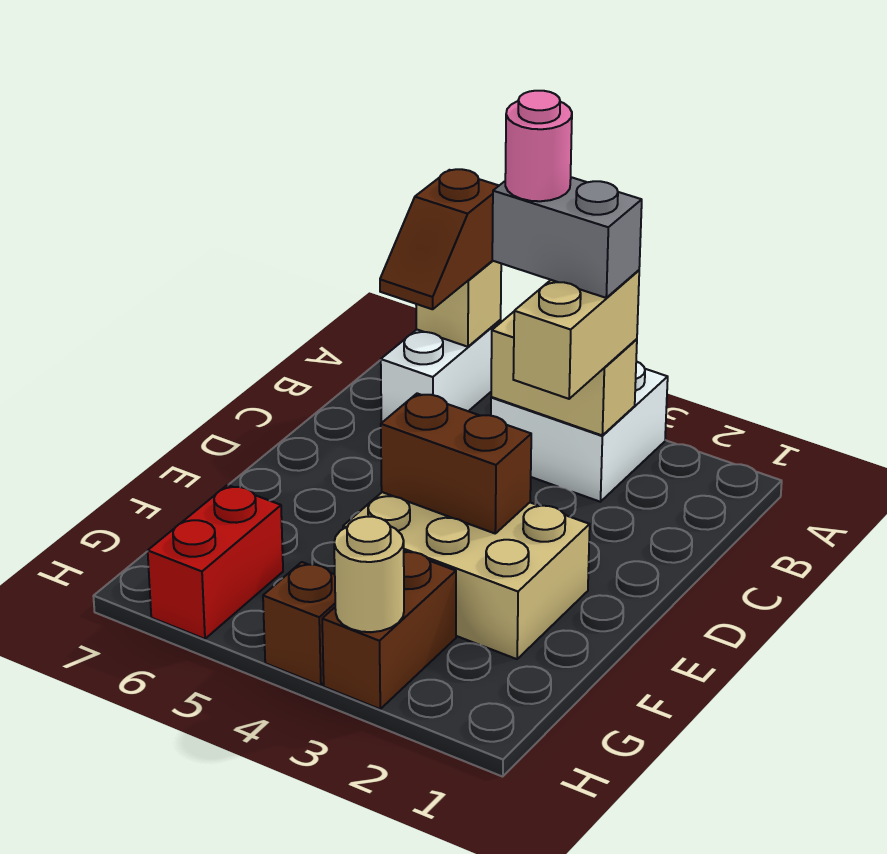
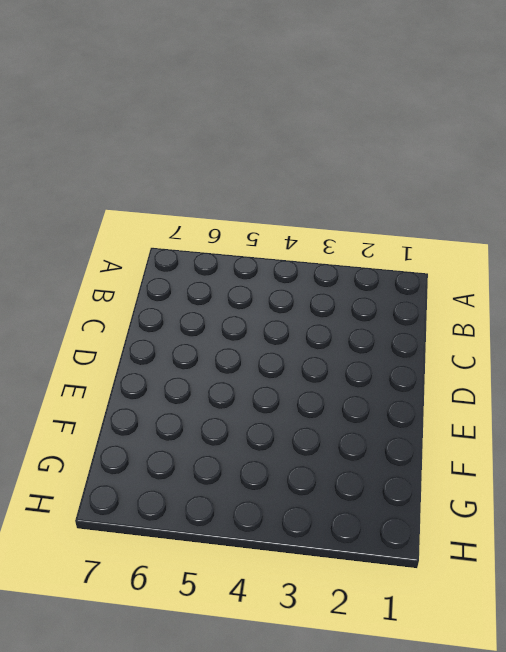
none -> white brick A3:B4 level 1
none -> white brick A6:B6 level 1
none -> tan brick E2:F4 level 1

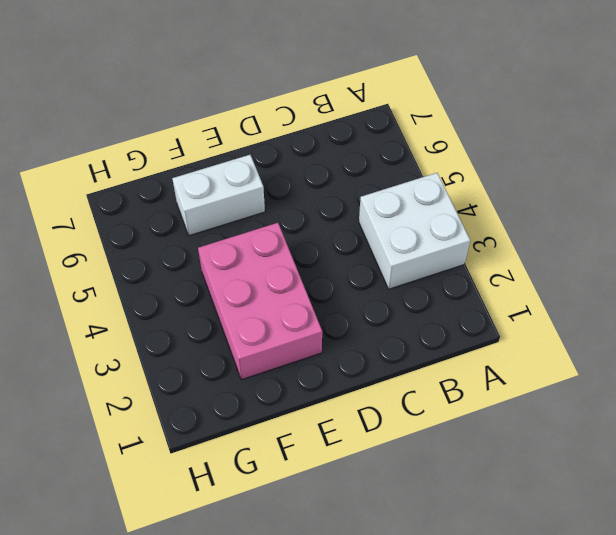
pink brick E2:F4 level 1 -> tan brick E2:F4 level 1
white brick E6:F6 level 1 -> white brick A6:B6 level 1
none -> brown brick G3:H3 level 1
none -> red brick G6:H6 level 1
none -> brown brick H4 level 1

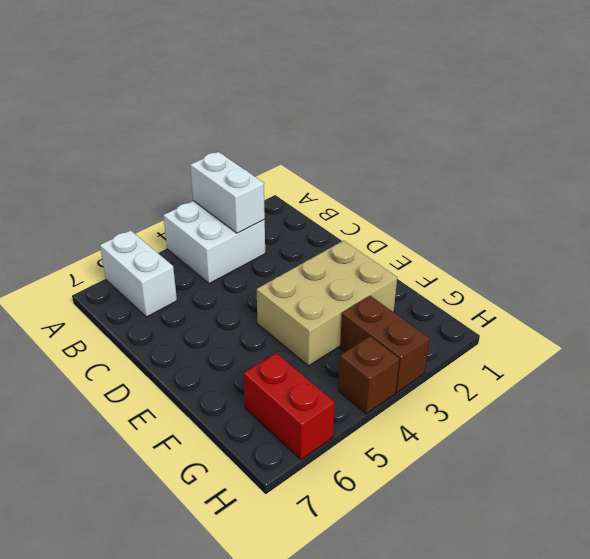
white brick A3:B3 level 2 -> tan brick B3:B4 level 2
none -> tan brick A6 level 2
none -> brown brick E3:E4 level 2
none -> tan round brick H3 level 2

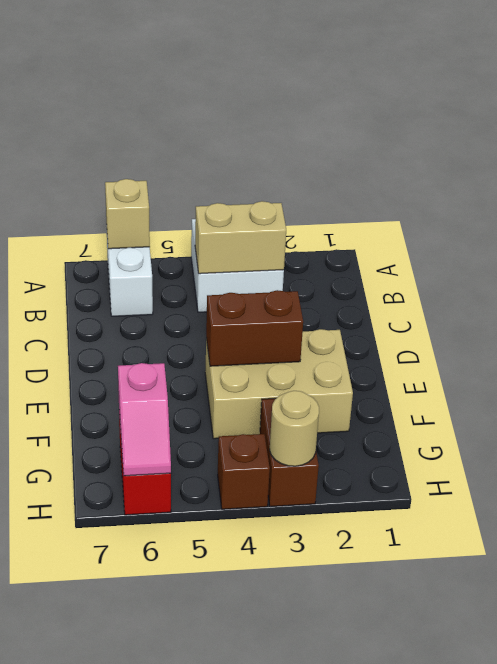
pink slope G6:H6 level 2 top G -> none
none -> brown slope A6:B6 level 3 top A
none -> tan brick B3:C3 level 3
none -> grey brick B3:B4 level 4

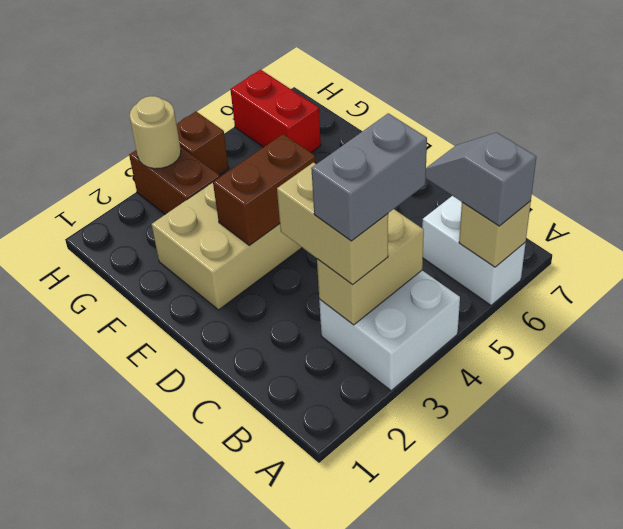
grey slope A6:B6 level 3 top A -> brown slope A6:B6 level 3 top A
none -> pink round brick B4 level 5

